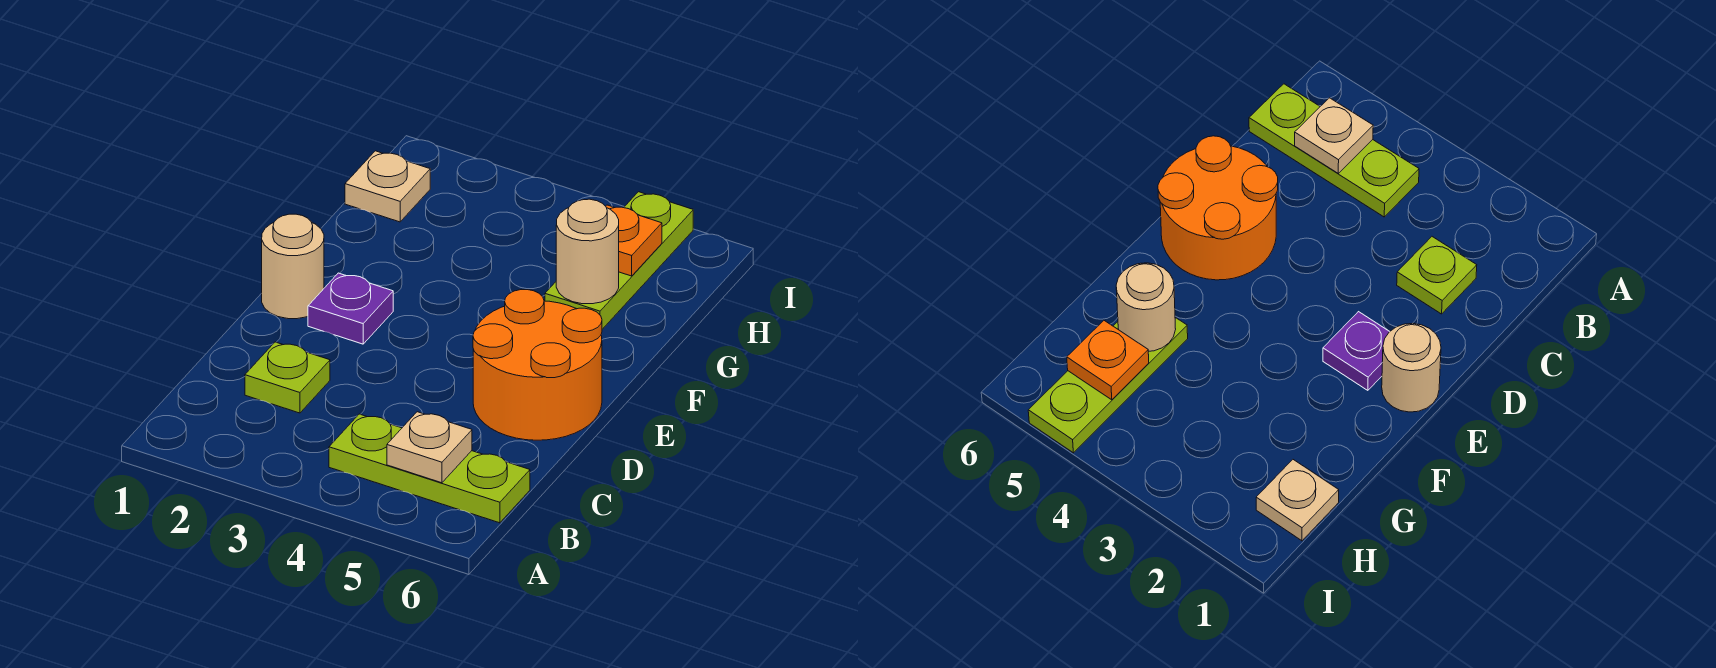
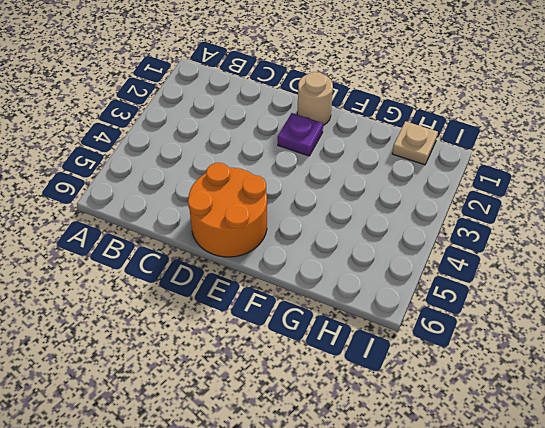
none -> lime plate B4:B6 level 1
none -> lime plate C2 level 1

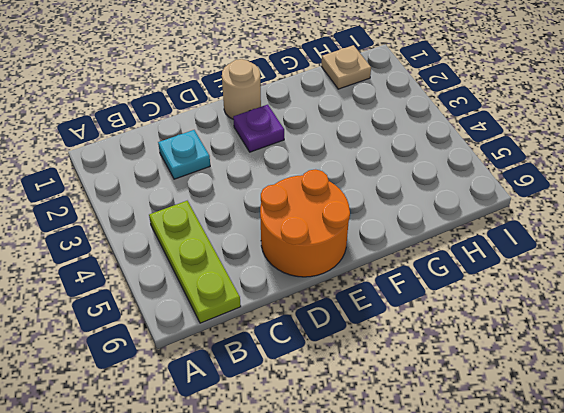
cyan plate C2 level 1 -> lime plate C2 level 1
none -> lime plate G5:I5 level 1
none -> tan plate B5 level 2

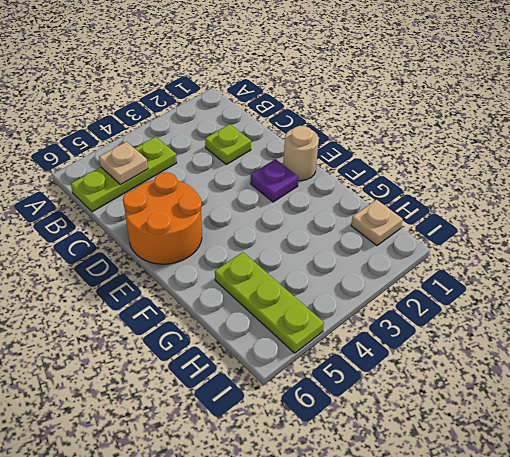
none -> tan round brick G5 level 2
none -> orange plate H5 level 2

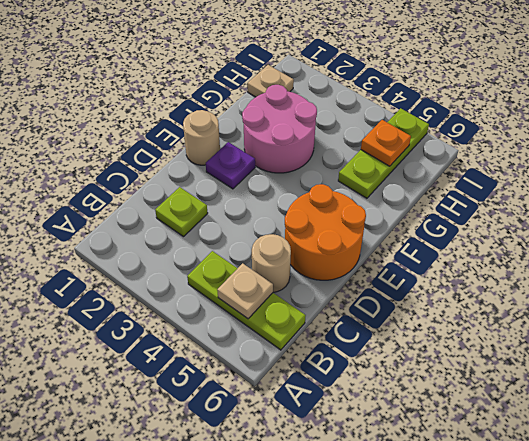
tan round brick C5 level 1 -> tan round brick G5 level 2
pink round brick F2:G3 level 1 -> none

